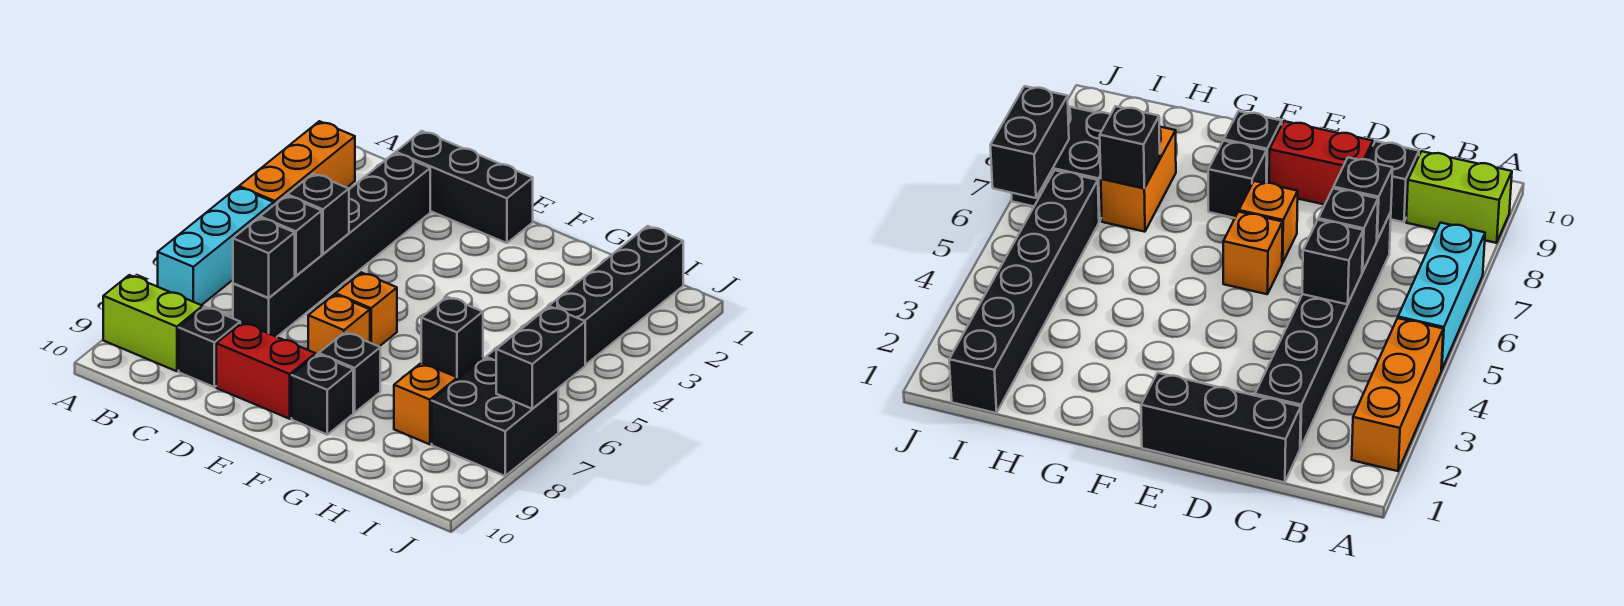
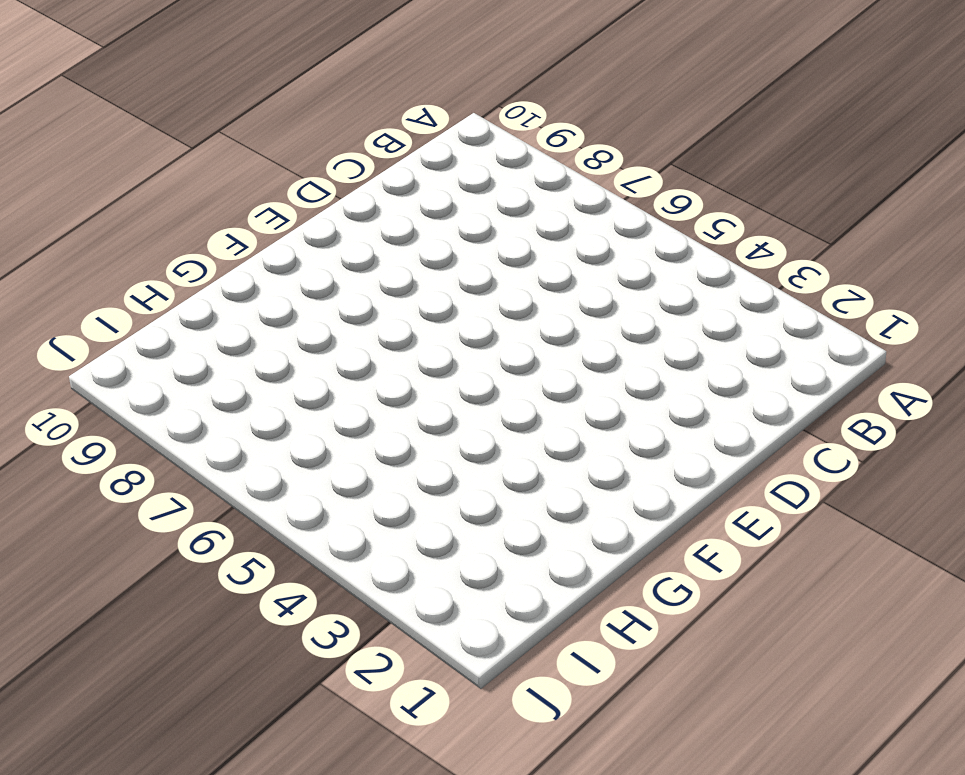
none -> orange brick A2:A4 level 1
none -> cyan brick A5:A7 level 1
none -> lime brick A9:B9 level 1

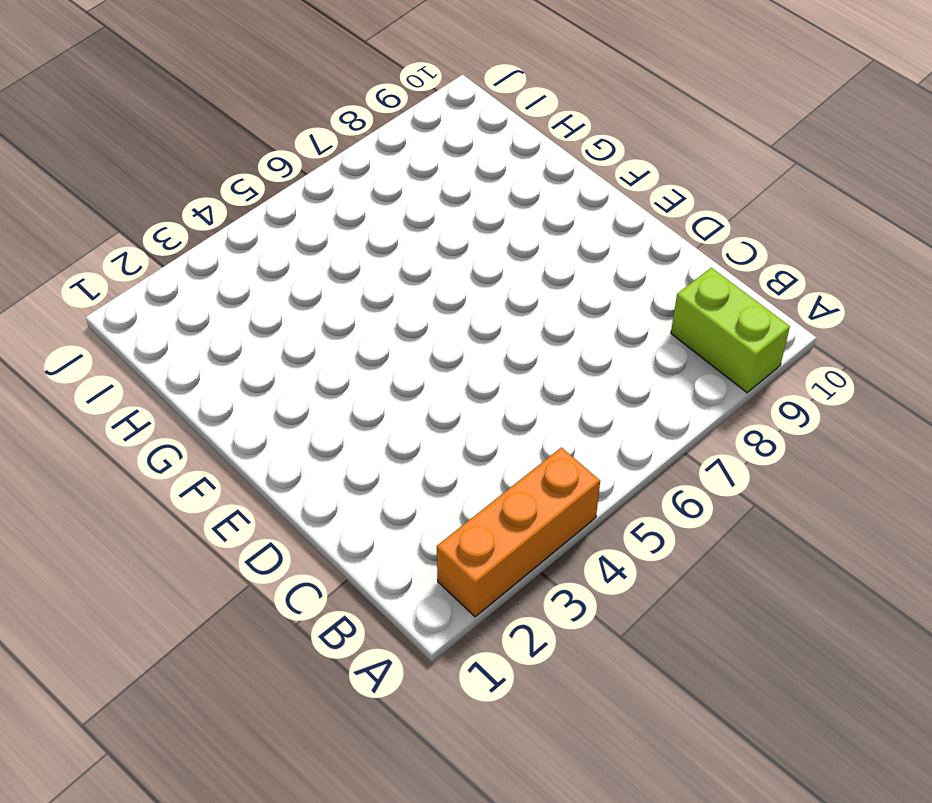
none -> cyan brick A5:A7 level 1
none -> black brick C1:E1 level 1
none -> black brick C2:C7 level 1

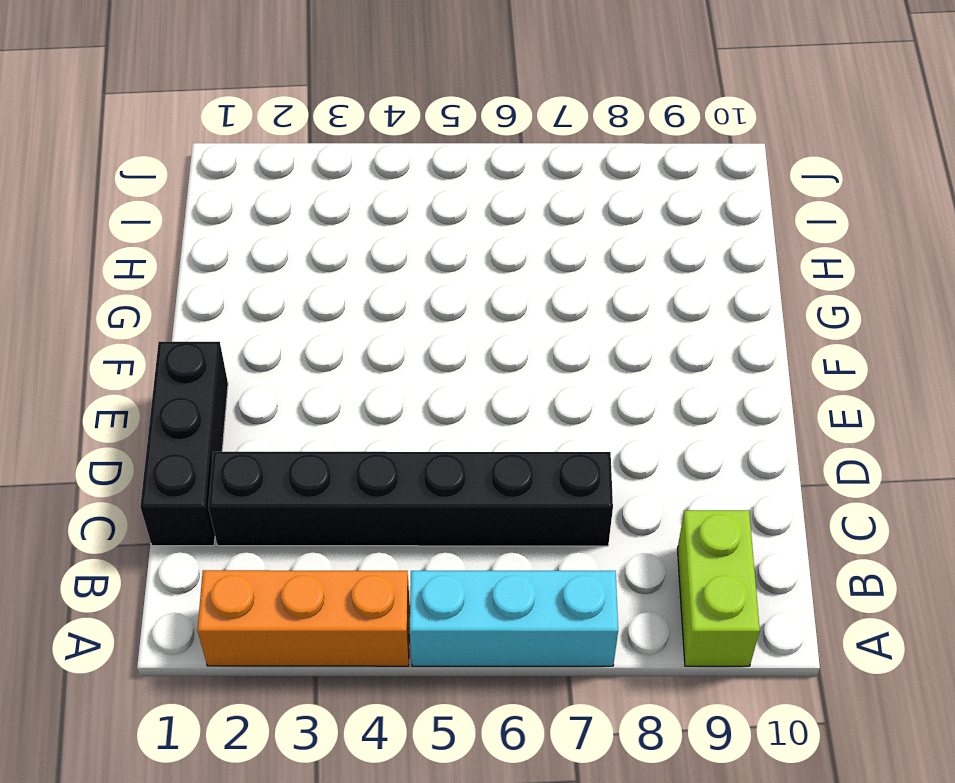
none -> black brick C9 level 1
none -> red brick D9:E9 level 1
none -> orange brick E6 level 1

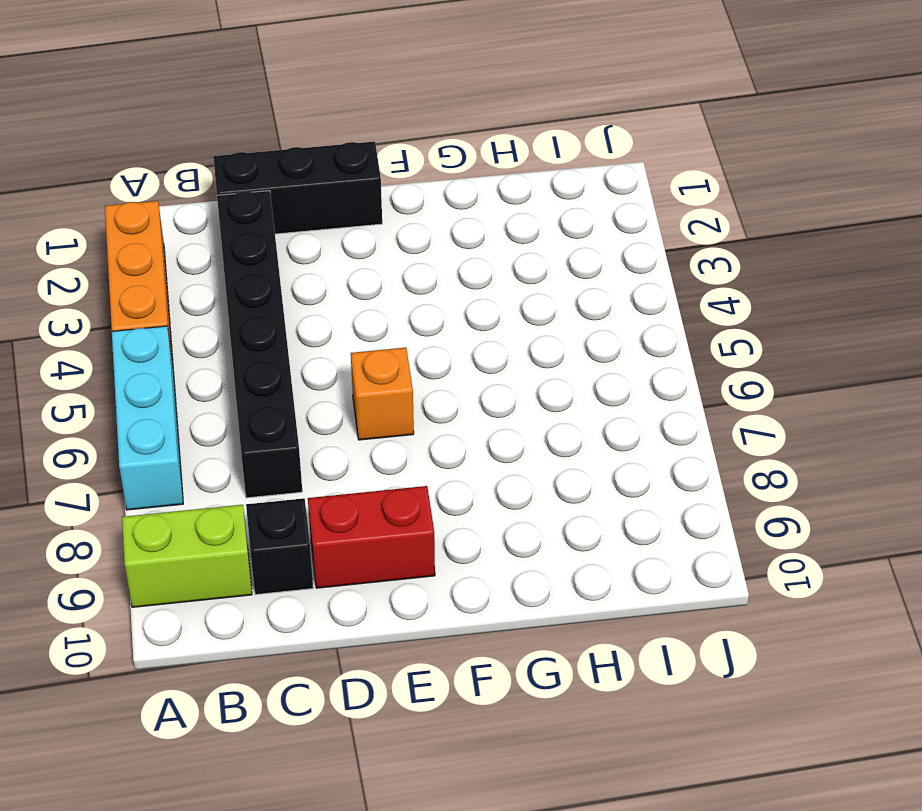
none -> orange brick E7 level 1
none -> black brick F8 level 1
none -> black brick F9 level 1

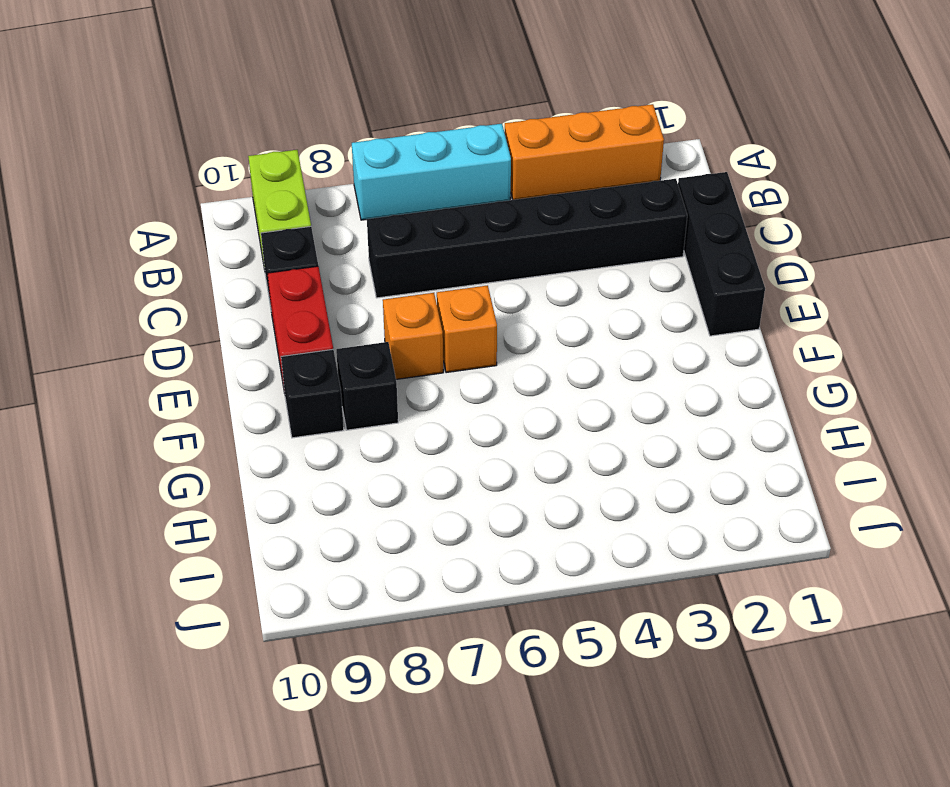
none -> orange brick H7:H8 level 1
none -> black brick I1:I6 level 1
none -> black brick I7:J8 level 1

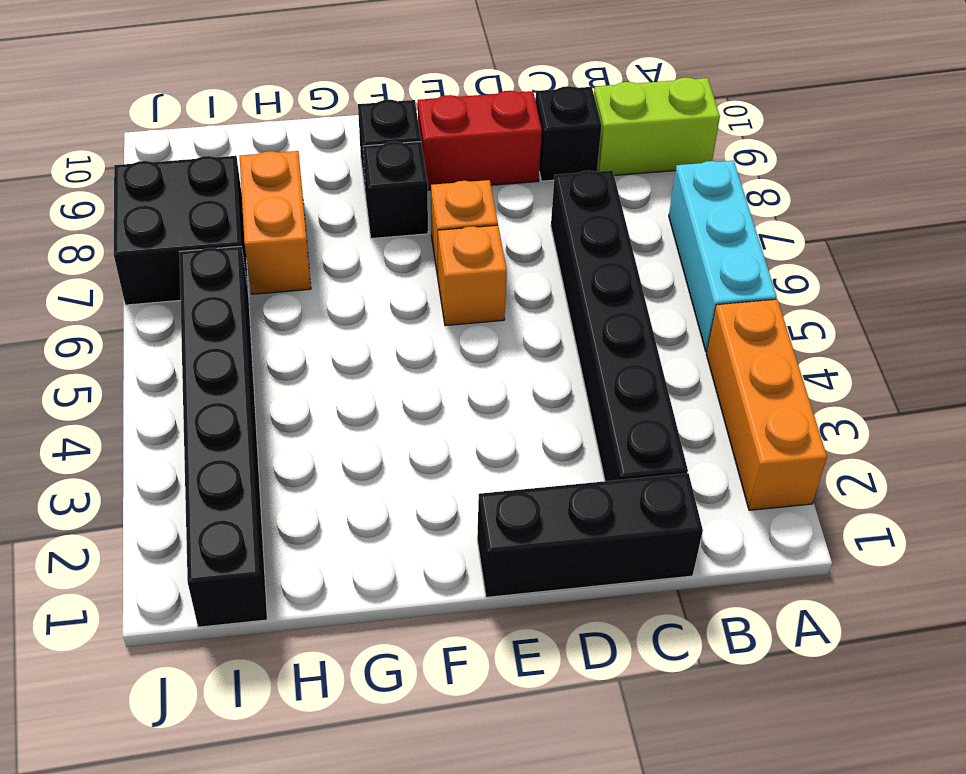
none -> black brick C5 level 2
none -> black brick C6 level 2
none -> black brick C7 level 2

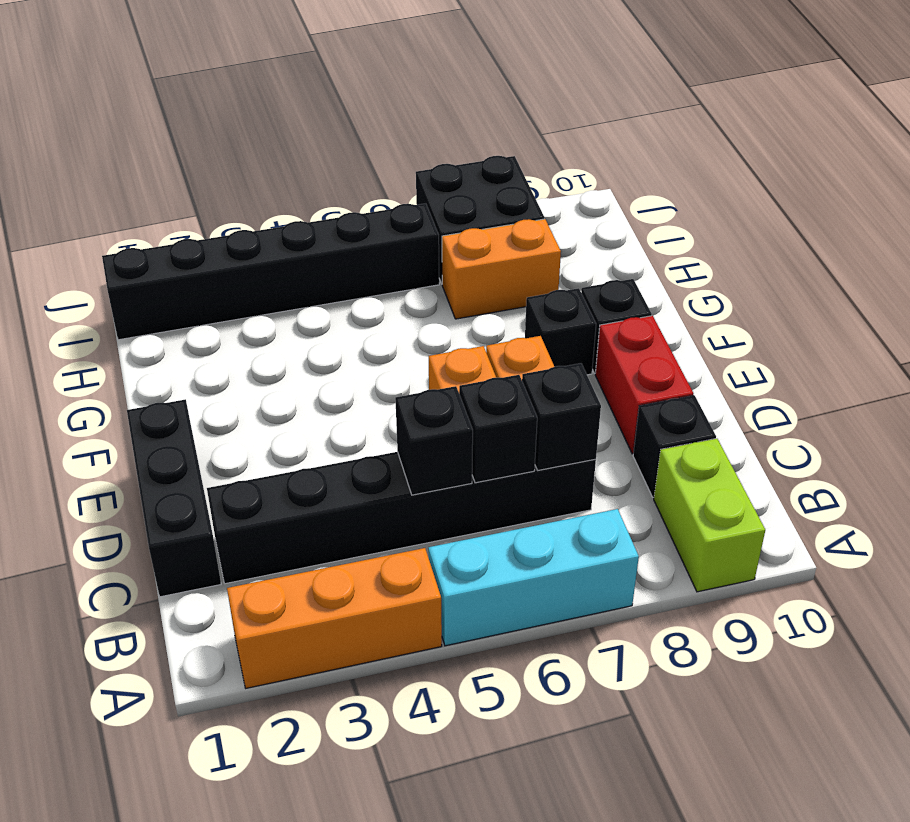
none -> black brick H7 level 2
none -> black brick J6:J7 level 2

